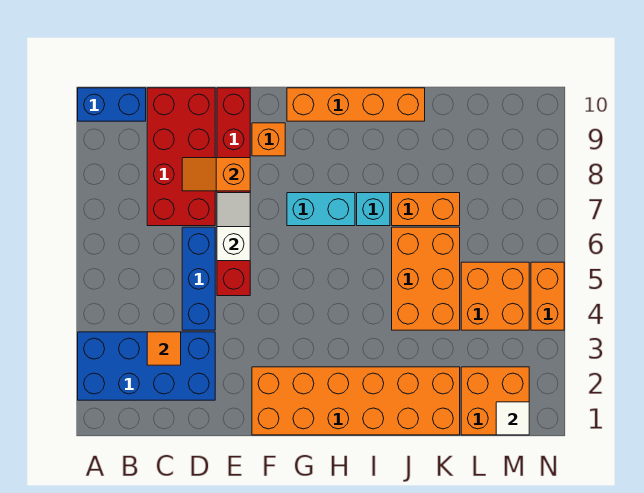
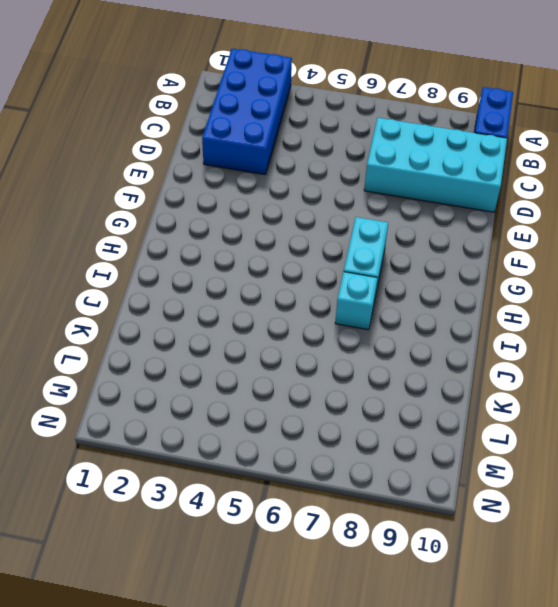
cyan brick C7:D10 level 1 -> red brick C7:D10 level 1
none -> blue brick D4:D6 level 1
none -> red brick E5:E10 level 1
none -> orange brick F1:K2 level 1

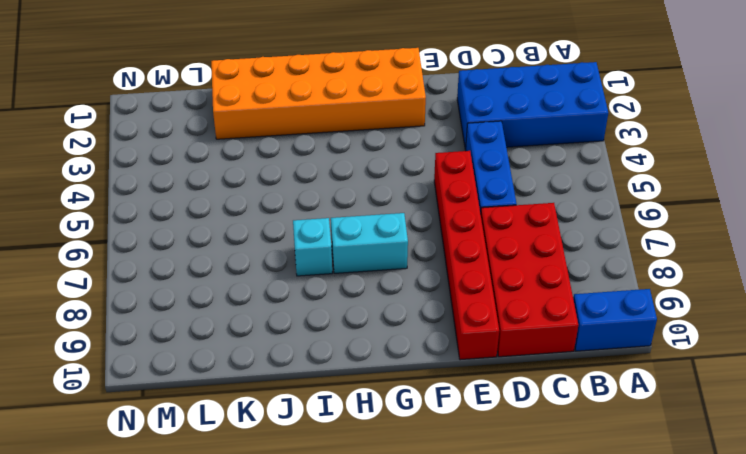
none -> orange brick F9 level 1
none -> orange brick G10:J10 level 1
none -> orange brick J4:K6 level 1

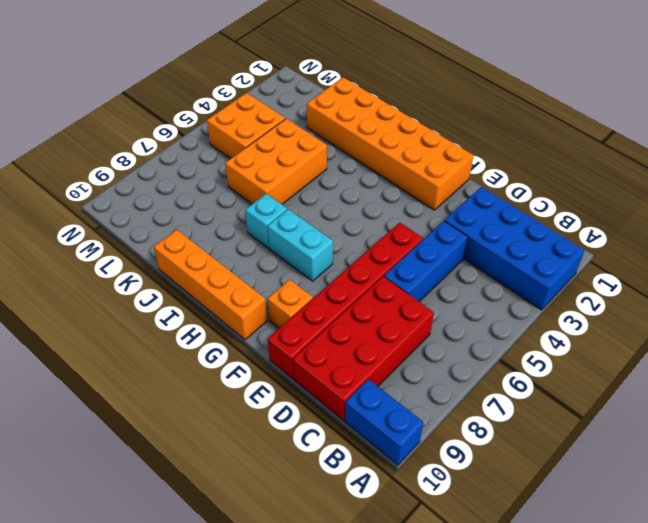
none -> orange brick J7:K7 level 1
none -> orange brick L1:M2 level 1
none -> orange brick N4:N5 level 1

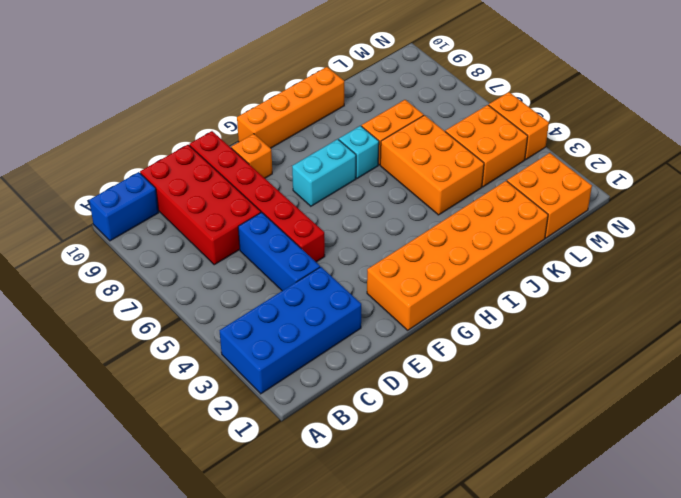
none -> orange tile C3 level 2
none -> orange slope D8:E8 level 2 top E
none -> white slope E6:E7 level 2 top 6

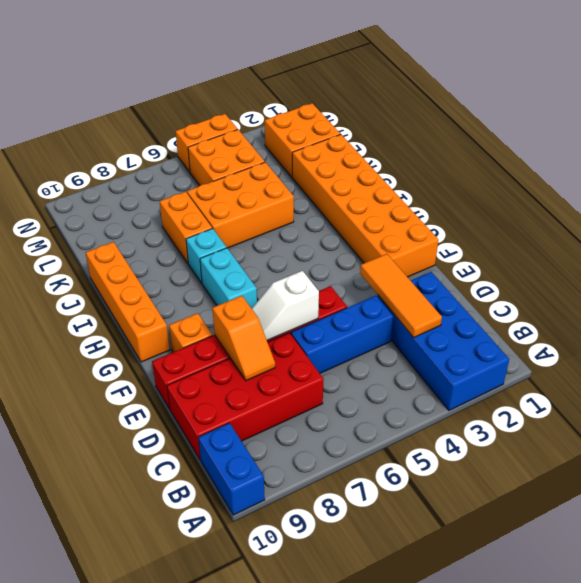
orange tile C3:E3 level 2 -> orange tile C3 level 2
none -> white tile M1 level 2

